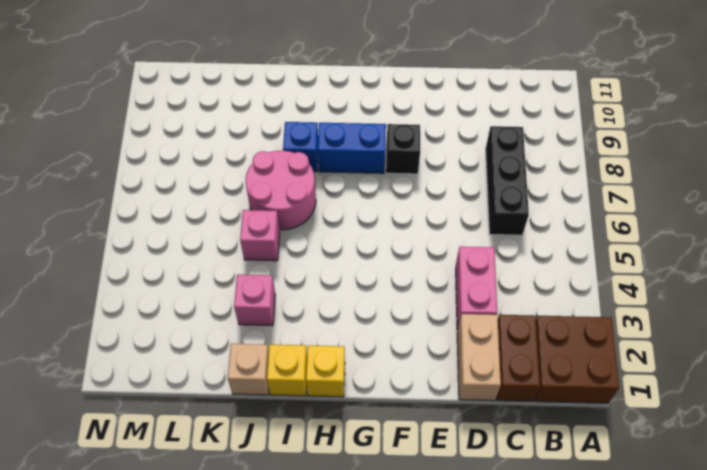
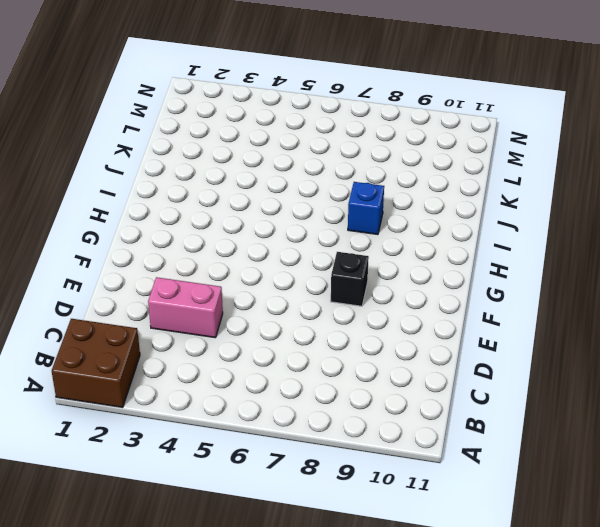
none -> brown brick C1:C2 level 1
none -> black brick C6:C8 level 1
none -> tan brick D1:D2 level 1

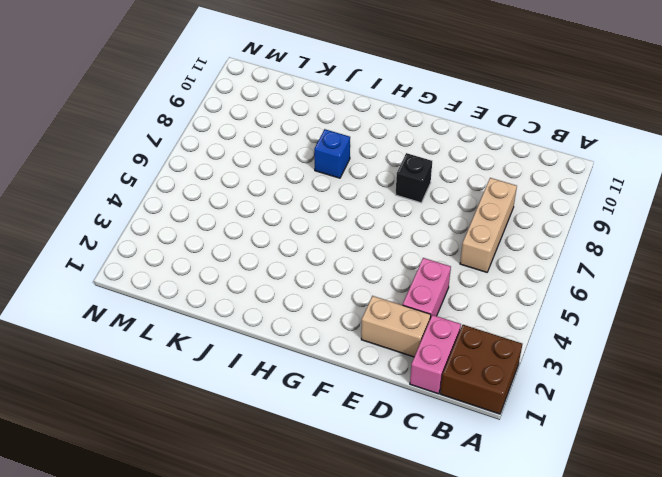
pink brick C1:C2 level 1 -> brown brick C1:C2 level 1
tan brick C6:C8 level 1 -> black brick C6:C8 level 1
tan brick D2:E2 level 1 -> tan brick D1:D2 level 1
none -> blue brick G8:H8 level 1
none -> yellow brick H1 level 1
none -> yellow brick I1 level 1

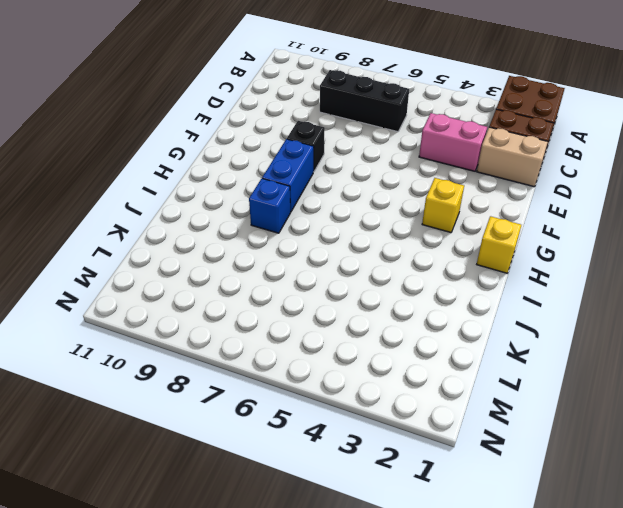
yellow brick G3 level 1 -> yellow brick I1 level 1
none -> pink round brick I6:J7 level 1
none -> tan brick J1 level 1
none -> pink brick J3 level 1

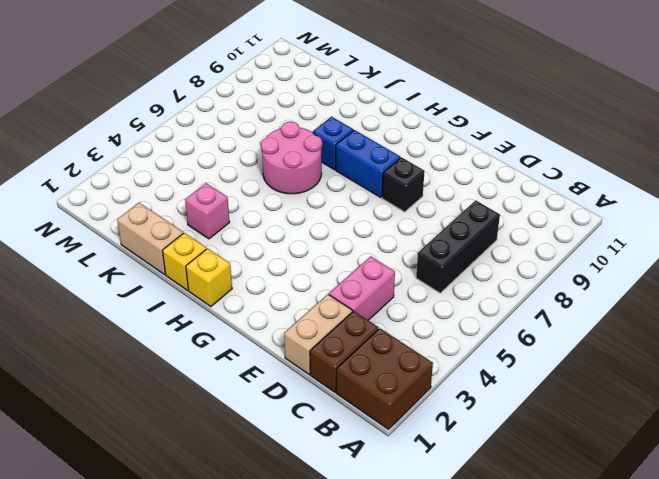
tan brick J1:K1 level 1 -> tan brick J1 level 1
none -> pink brick J5 level 1

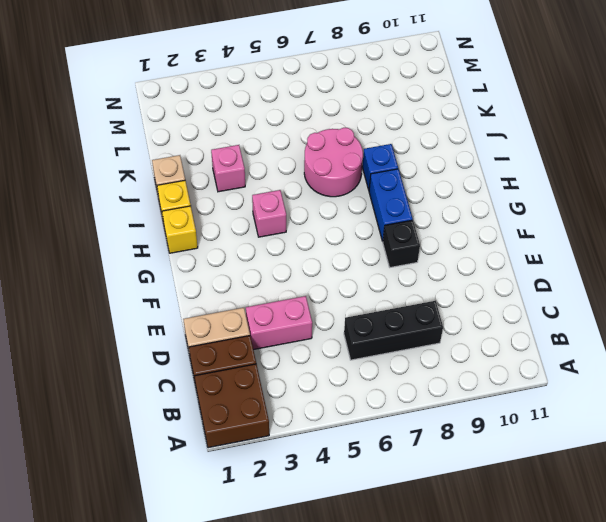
pink brick H4 level 1 -> pink brick J5 level 1

